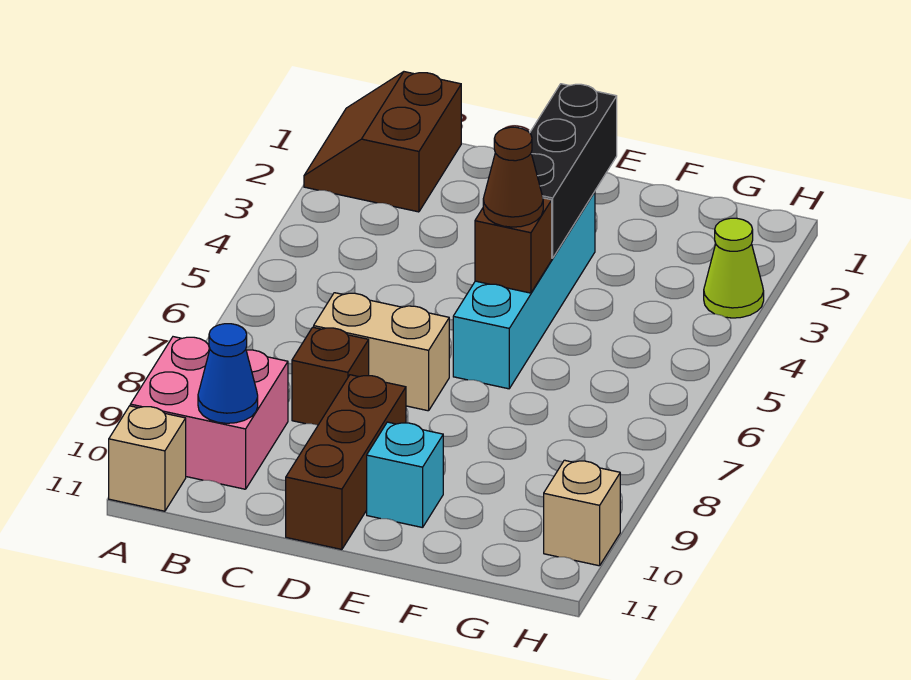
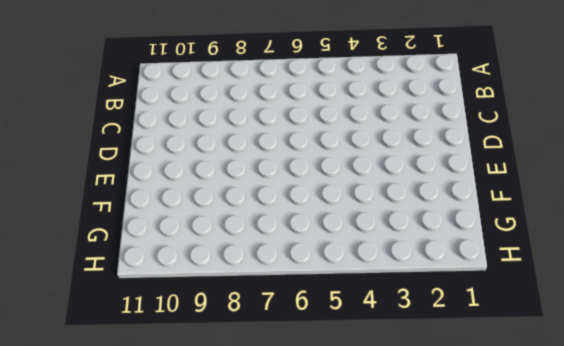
none -> brown slope A1:B2 level 1 top B
none -> pink brick A9:B10 level 1
none -> tan brick A11 level 1

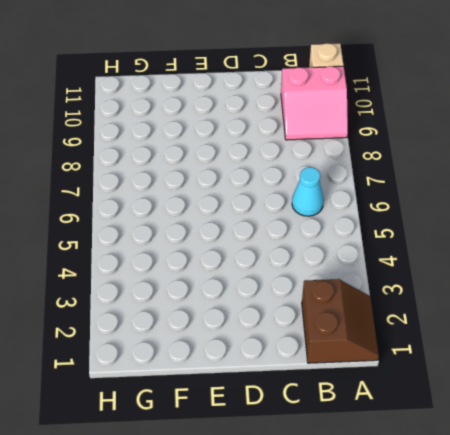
pink slope A9:B10 level 1 top 10 -> pink brick A9:B10 level 1
cyan cone B6 level 1 -> none
none -> tan brick C7:D7 level 1
none -> brown brick C8 level 1
none -> brown brick D9:D11 level 1

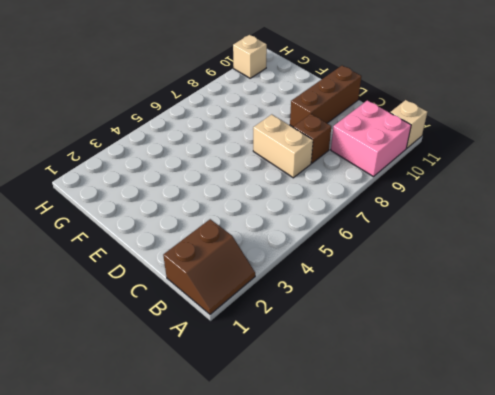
none -> cyan brick E3:E6 level 1
none -> cyan brick E10 level 1
none -> lime cone H3 level 1

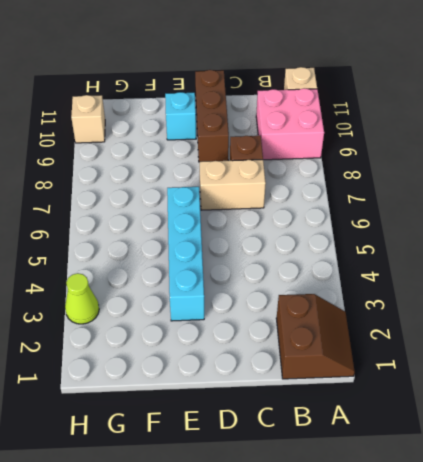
none -> blue cone B10 level 2
none -> black brick E2:E4 level 2
none -> brown brick E5 level 2

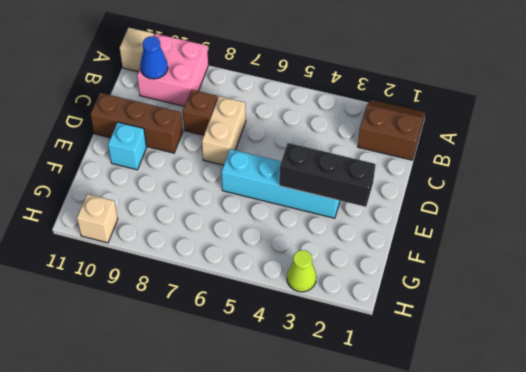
none -> brown brick E5 level 2
none -> brown cone E5 level 3

